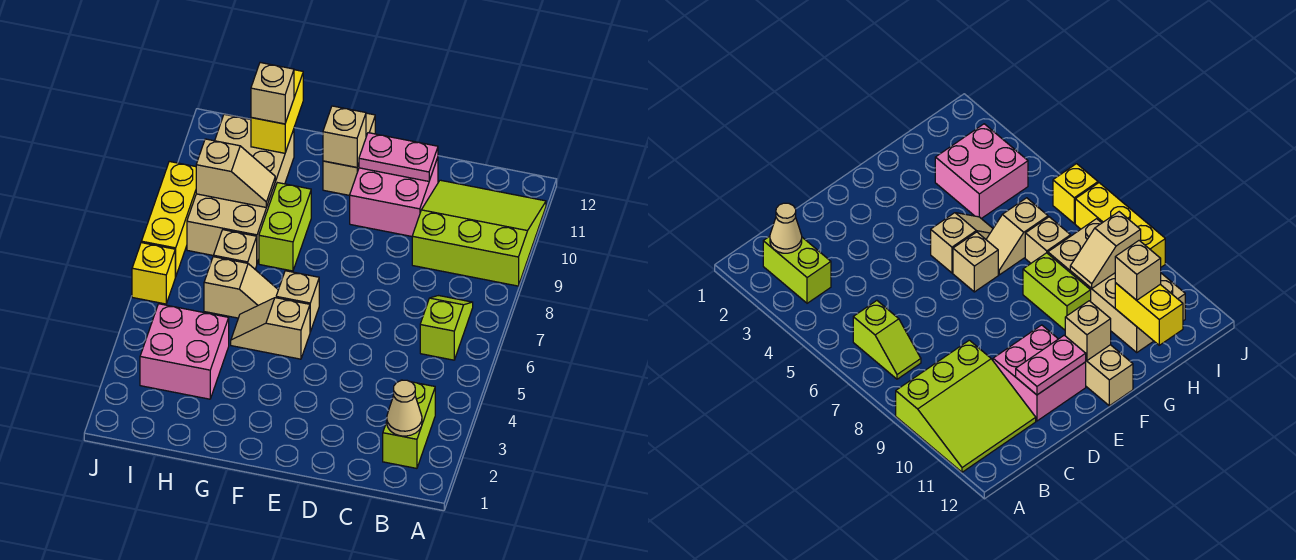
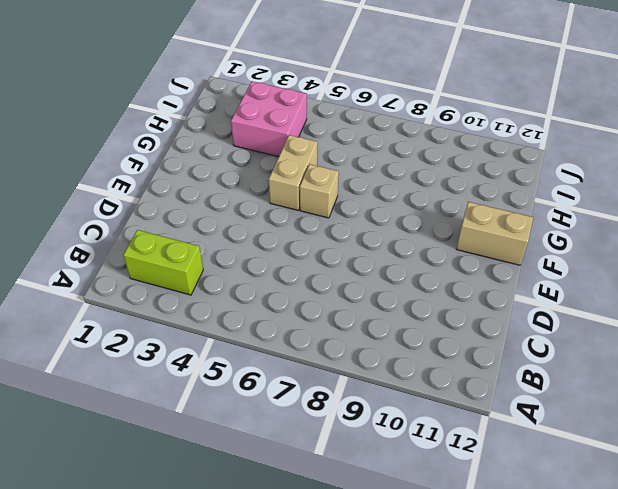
tan brick F5:G5 level 1 -> tan slope F5:G5 level 1 top F
none -> lime slope A9:C11 level 1 top 9
none -> lime slope B6:B7 level 1 top 6
none -> pink brick D10:E11 level 1

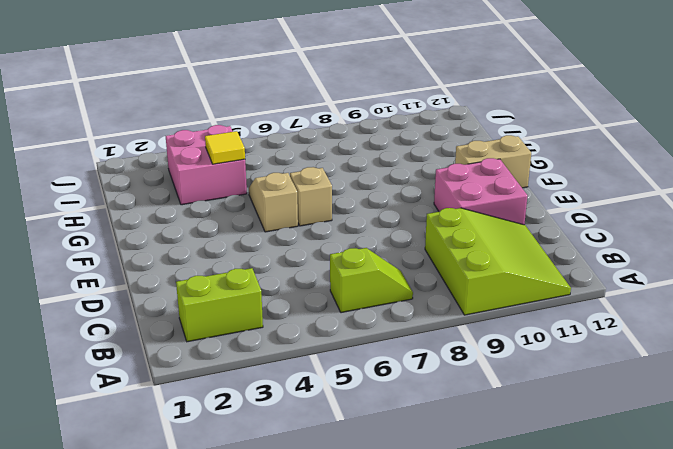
yellow tile H4 level 2 -> none
none -> tan slope G6:H6 level 1 top H
none -> lime brick G8:G9 level 1
none -> tan brick H7 level 1

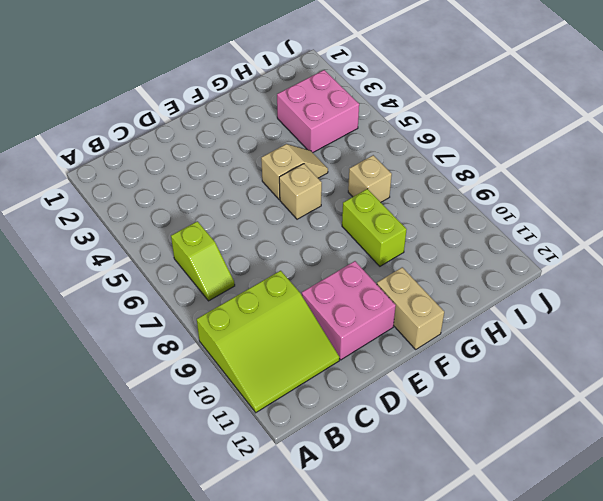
none -> lime brick B2:B3 level 1
none -> tan slope G6:H6 level 1 top H
none -> tan brick H8:I11 level 1

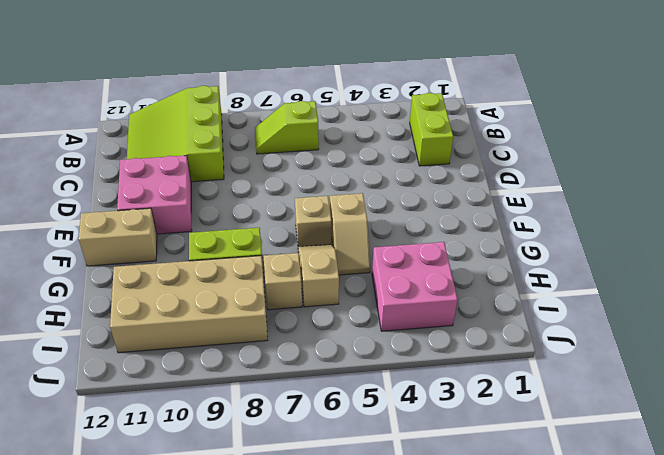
lime brick B2:C2 level 1 -> lime brick B2:B3 level 1
none -> yellow brick J6 level 1
none -> yellow brick J7:J9 level 1
none -> tan cone B2 level 2

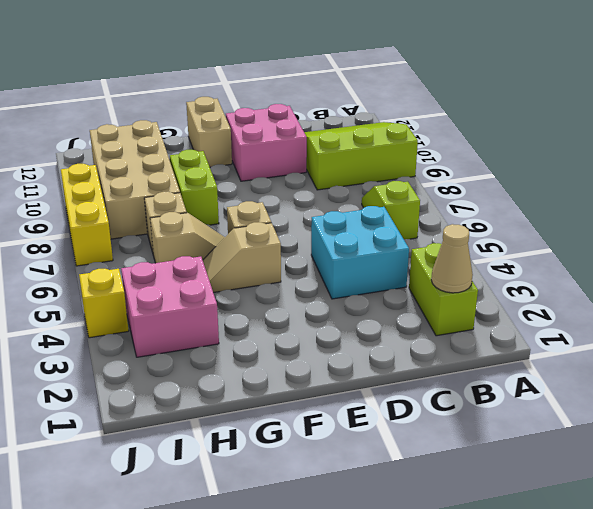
cyan brick C4:D5 level 1 -> none
yellow brick J4 level 1 -> yellow brick J6 level 1
none -> pink plate D11:E11 level 2
none -> tan brick F11 level 2
none -> tan slope H9:I9 level 2 top I

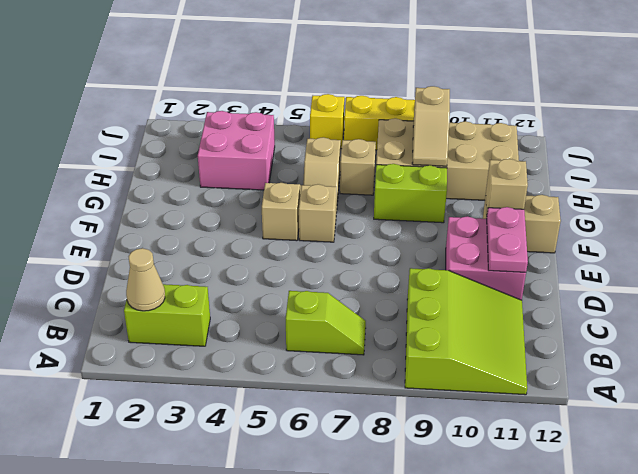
none -> yellow brick H11:H12 level 2
none -> tan brick H11 level 3

